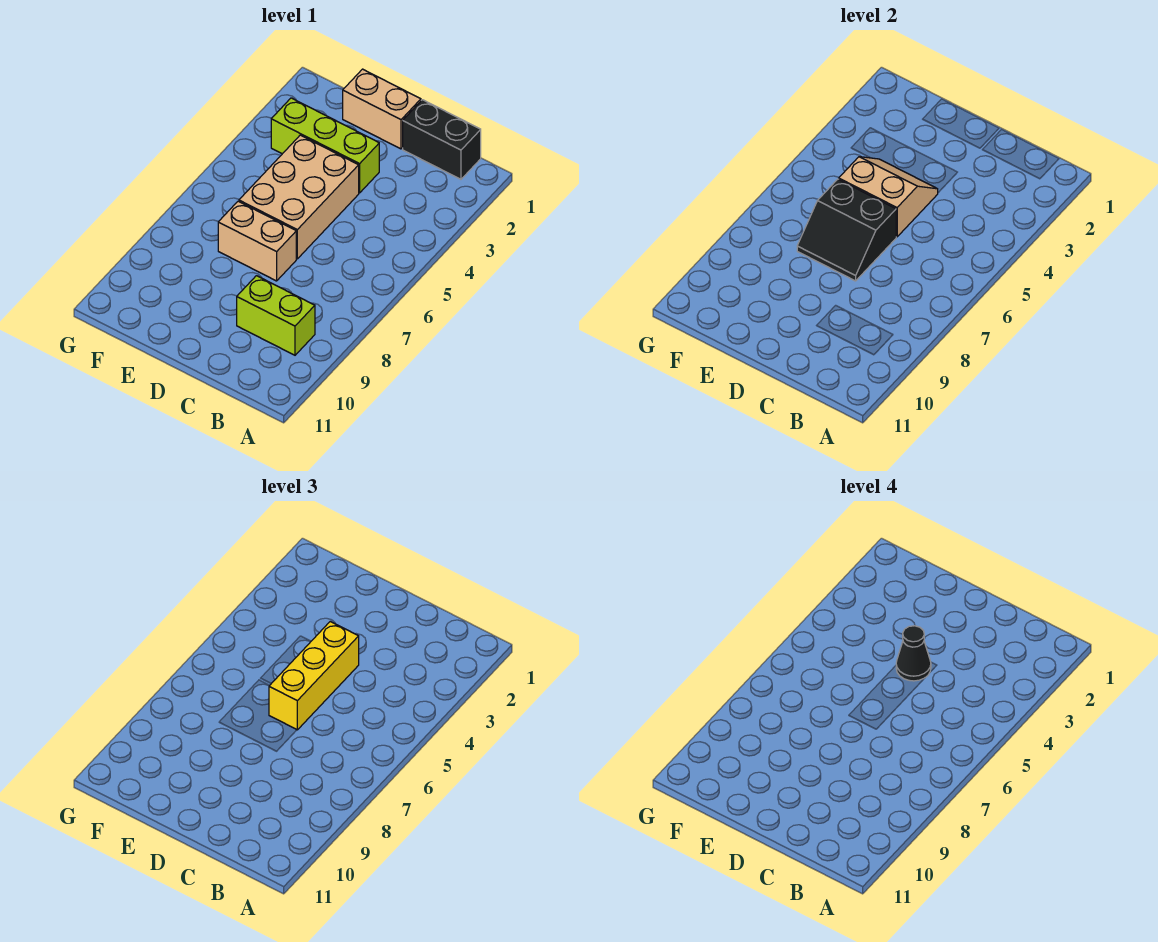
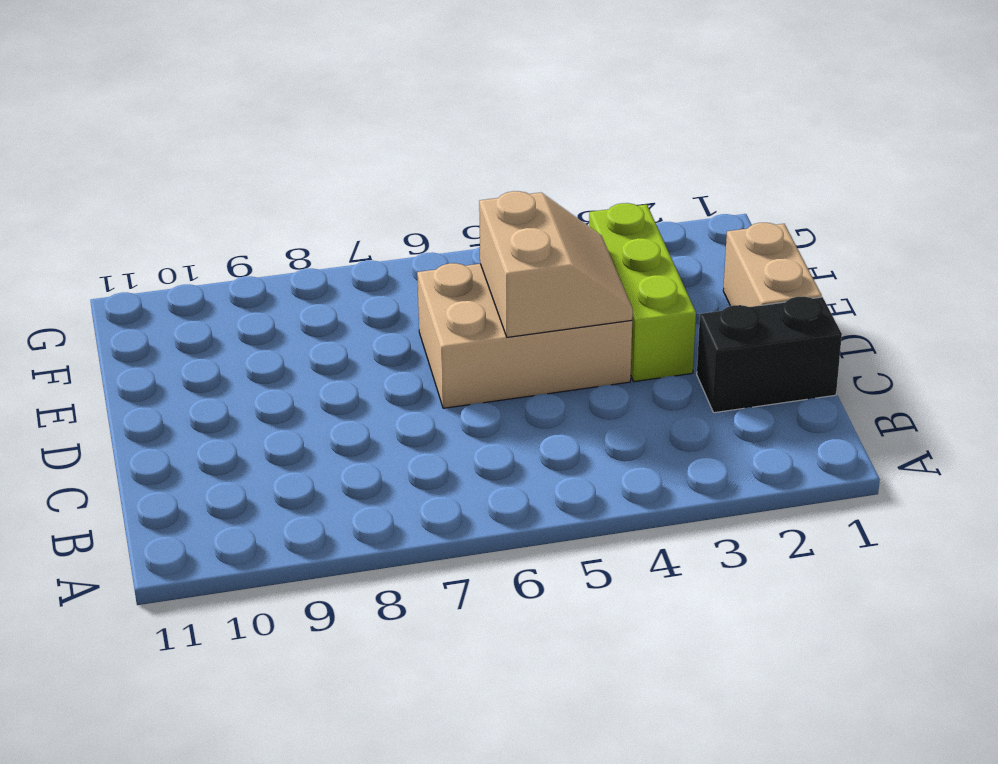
black brick C1:C2 level 1 -> black brick B1:C1 level 1
none -> lime brick B9:C9 level 1
none -> tan brick D7:E7 level 1

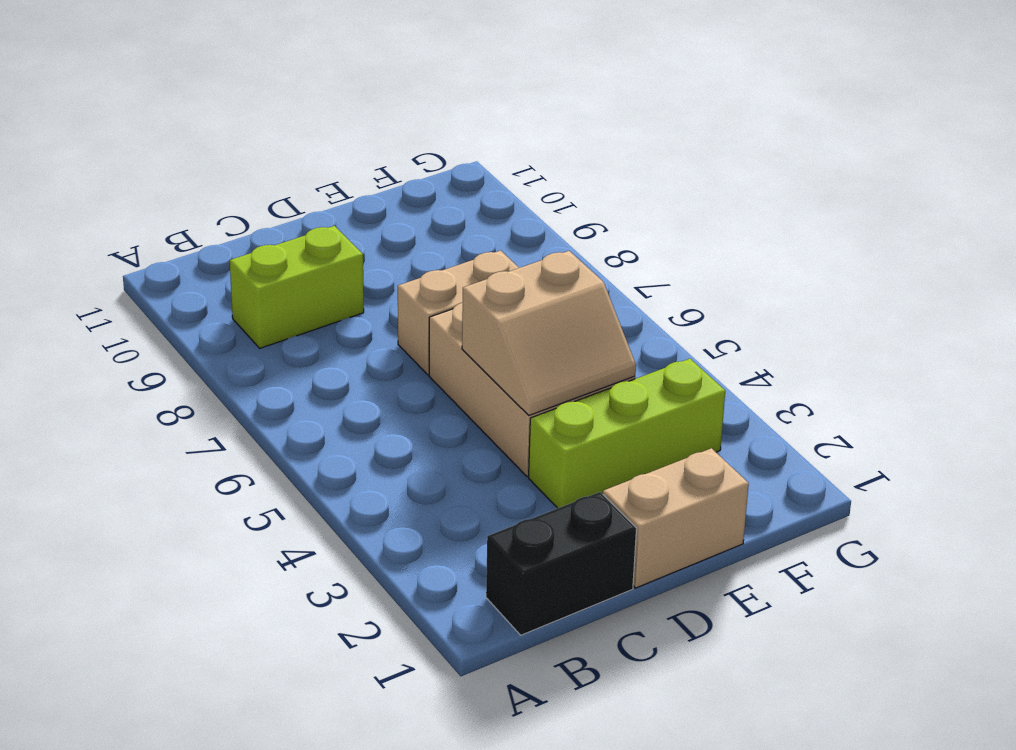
none -> black slope D6:E7 level 2 top 6
none -> yellow brick D4:D6 level 3

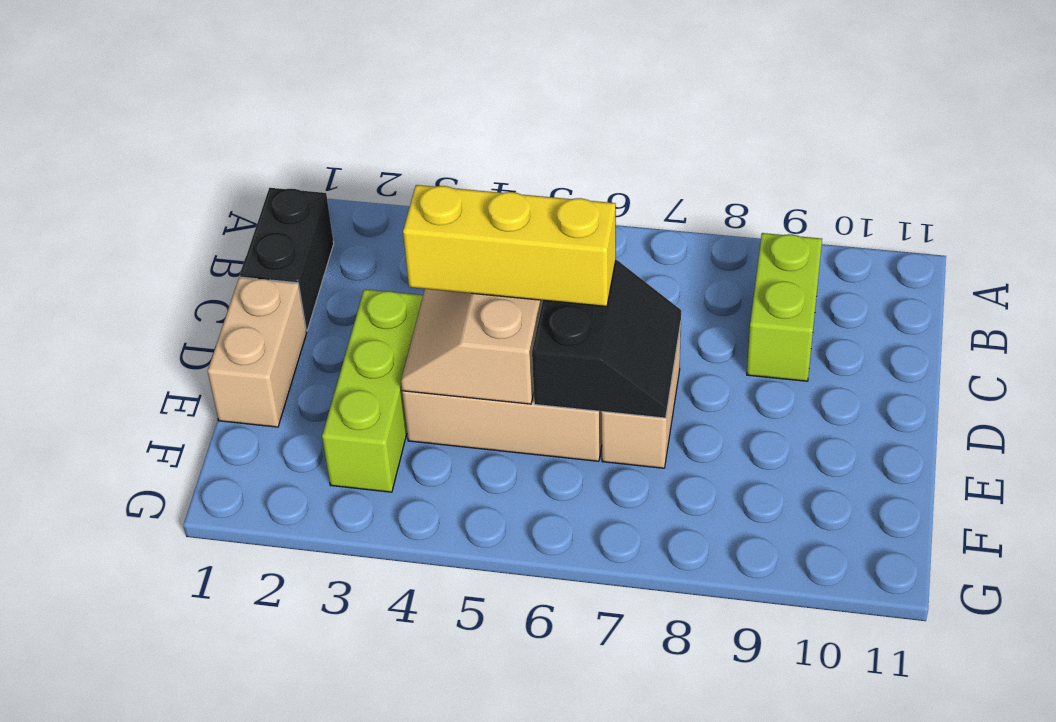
none -> black cone D4 level 4

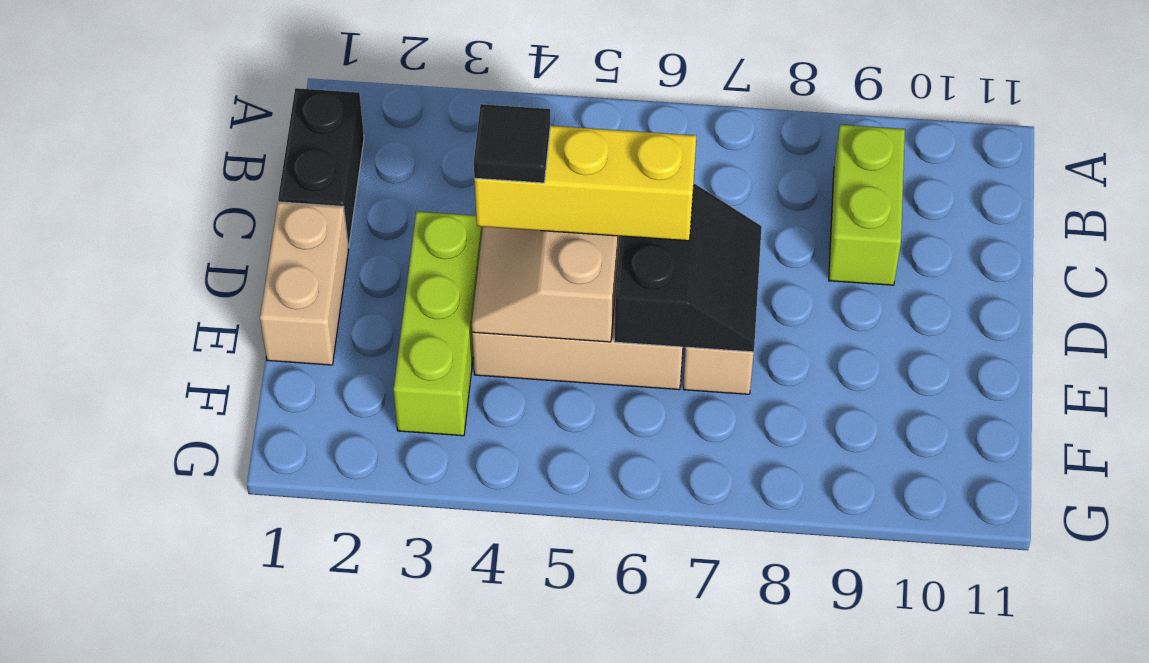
black tile D4 level 4 -> black cone D4 level 4

